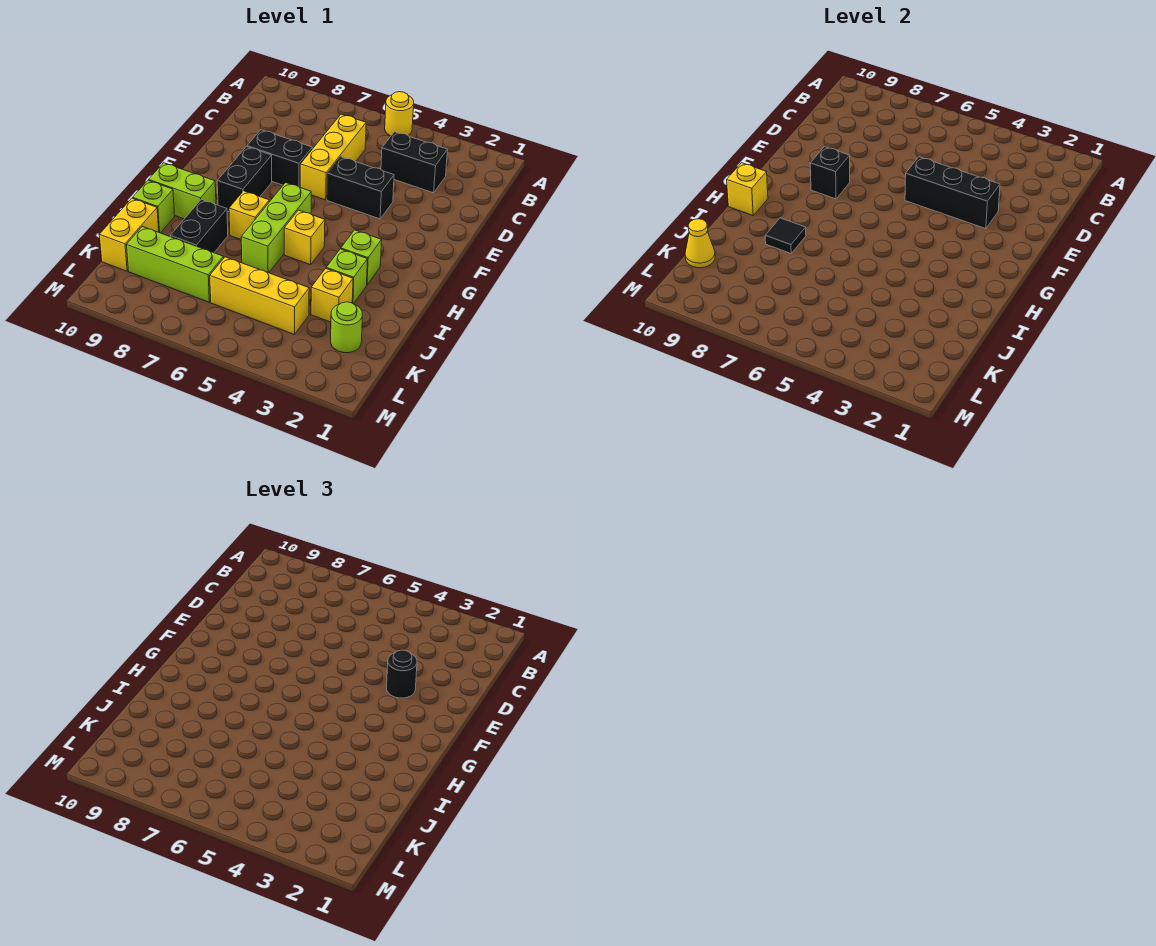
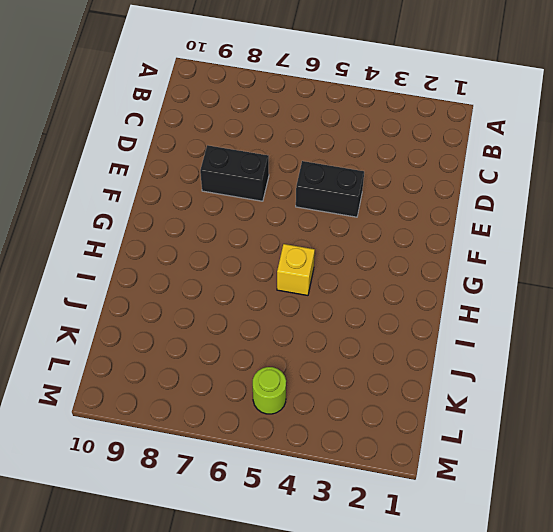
lime round brick L5 level 1 -> lime round brick K2 level 1
none -> yellow round brick A5 level 1
none -> black brick C3:C4 level 1
none -> yellow brick C6:E6 level 1

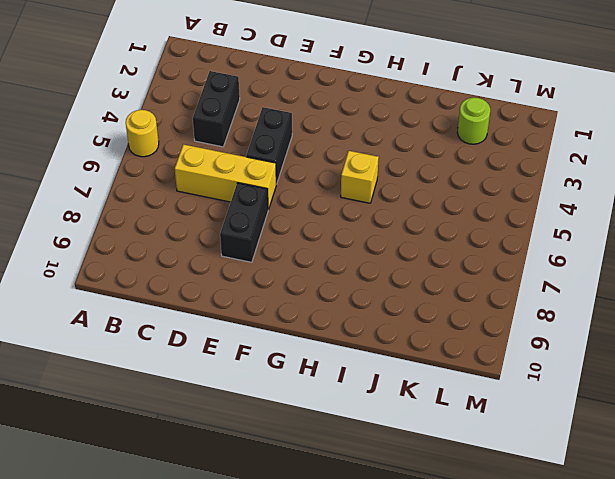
none -> black brick F8:G8 level 1
none -> lime brick G6:I6 level 1
none -> lime brick H3 level 1

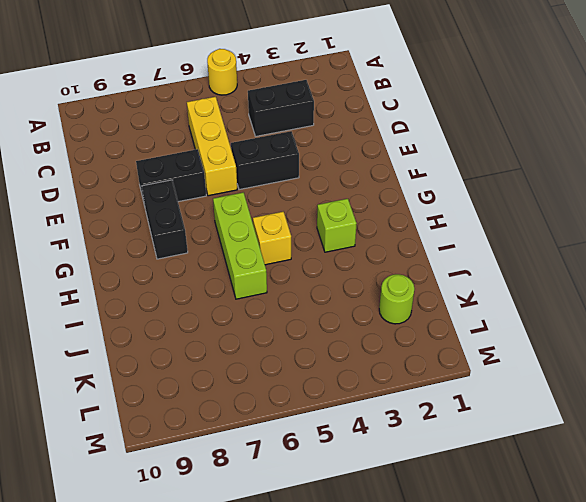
none -> yellow brick H7 level 1
none -> lime brick H9:H10 level 1
none -> lime brick I3 level 1

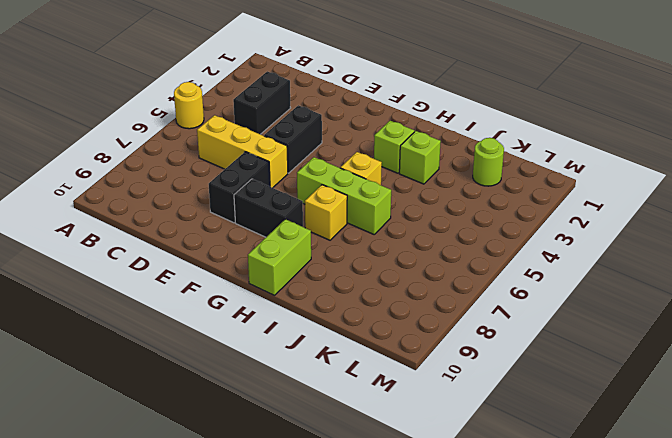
none -> black brick I8:J8 level 1
none -> lime brick I10 level 1
none -> yellow brick J3 level 1

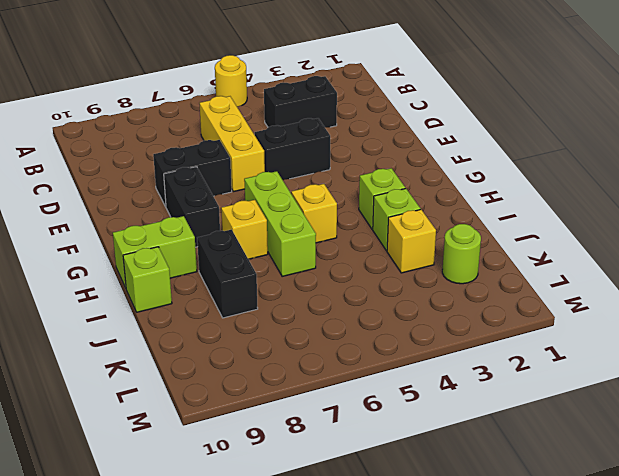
none -> yellow brick J10:K10 level 1
none -> yellow brick K4:K6 level 1
none -> lime brick K7:K9 level 1

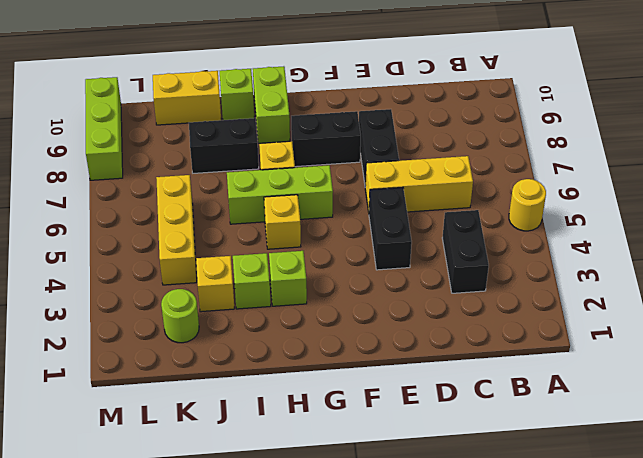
lime brick M8:M10 level 1 -> lime brick K7:K9 level 1
none -> black brick E3:E5 level 2
none -> black brick F8 level 2
none -> yellow brick H10 level 2

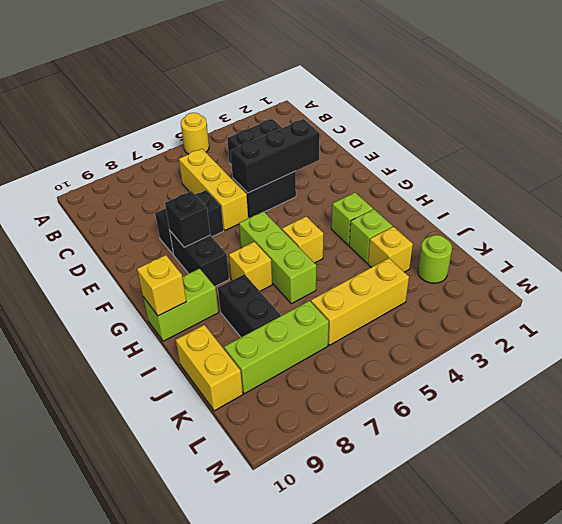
none -> lime brick I10 level 1
none -> black tile I8 level 2
none -> yellow cone K10 level 2

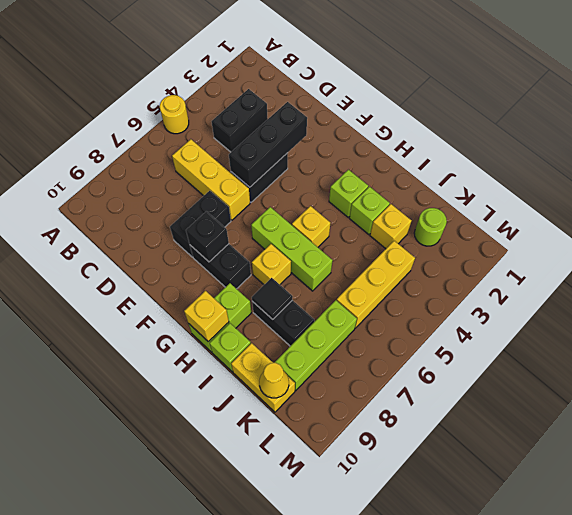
none -> black round brick E3 level 3

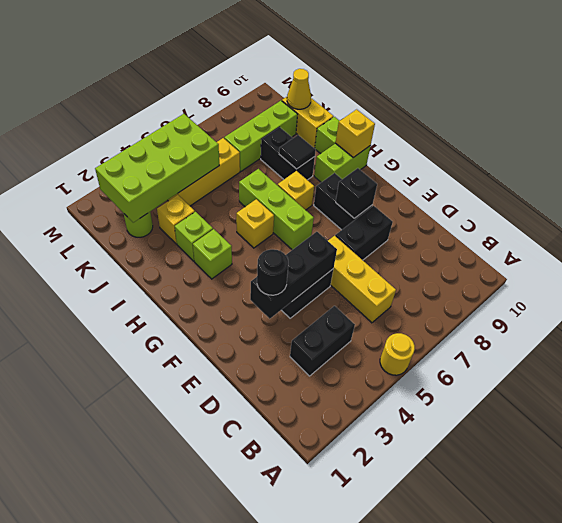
lime brick K2:L5 level 2 -> none

